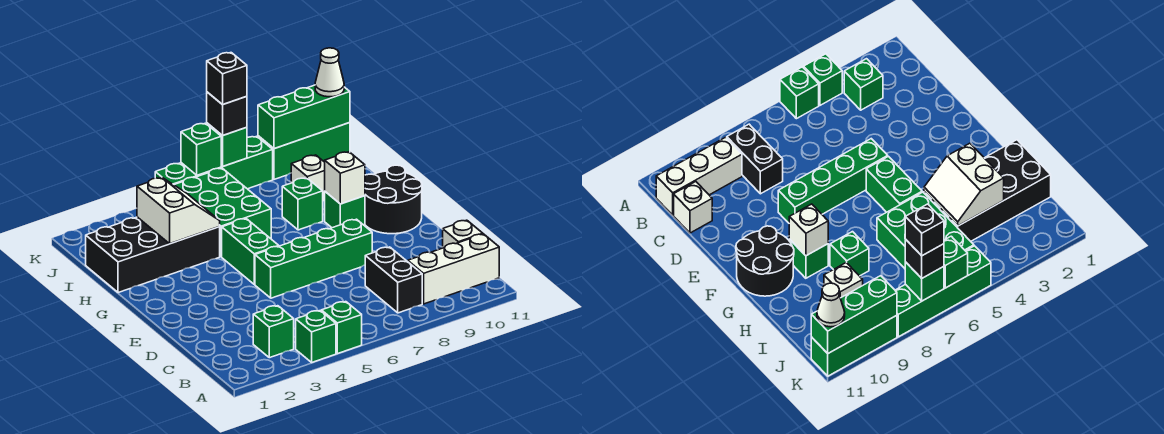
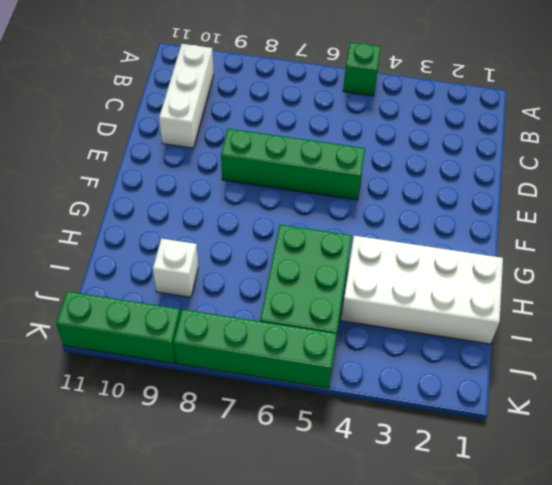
white brick B10:D10 level 1 -> white brick B9:B11 level 1
white brick H1:I4 level 1 -> black brick H1:I4 level 1
none -> green brick A4 level 1
none -> green brick B3 level 1
none -> black brick B8:C8 level 1

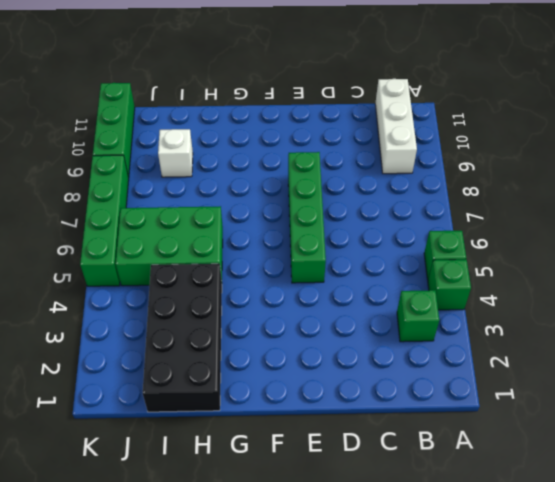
none -> black brick B8:C8 level 1
none -> white brick C11 level 1
none -> green brick F5:G5 level 1

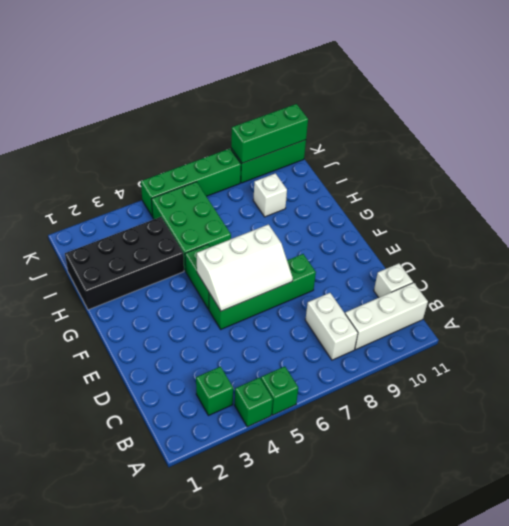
white brick B8:C8 level 1 -> black brick B8:C8 level 1
white slope E5:F7 level 2 top F -> none
none -> black round brick F10:G11 level 1
none -> green brick G9 level 1
none -> green brick H8 level 1

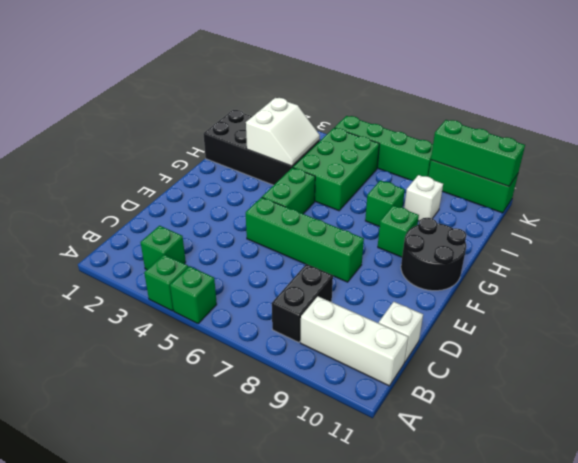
none -> white brick G9 level 2
none -> green brick K6 level 2
none -> green brick K7 level 2

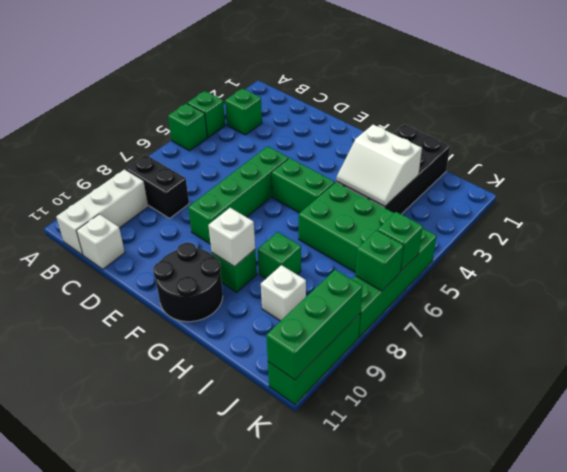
none -> black brick K7 level 3
none -> white cone K11 level 3
none -> black brick K7 level 4

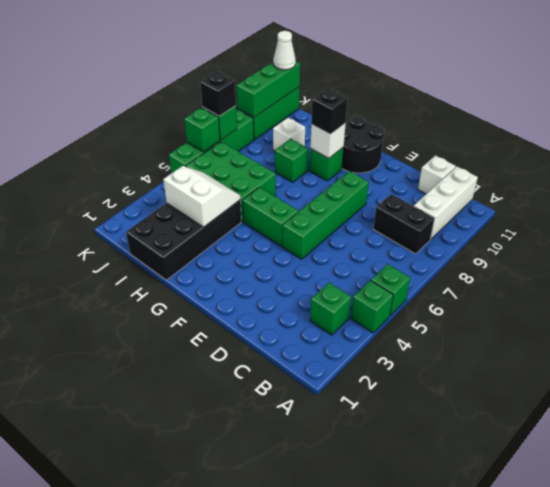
black brick G9 level 3 -> black brick K7 level 4

